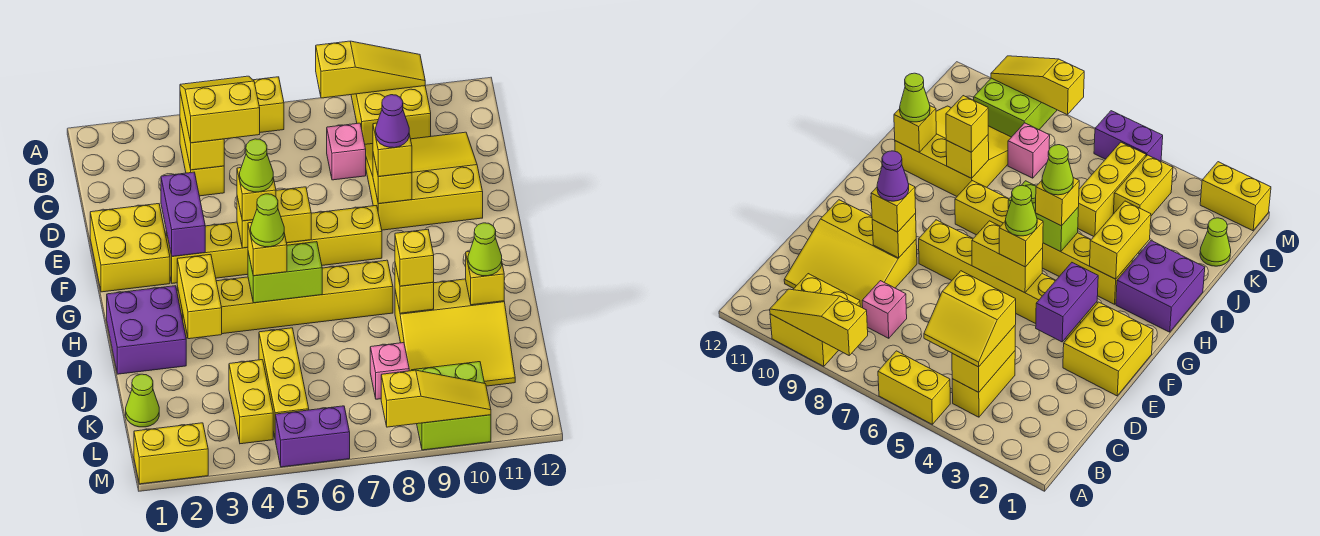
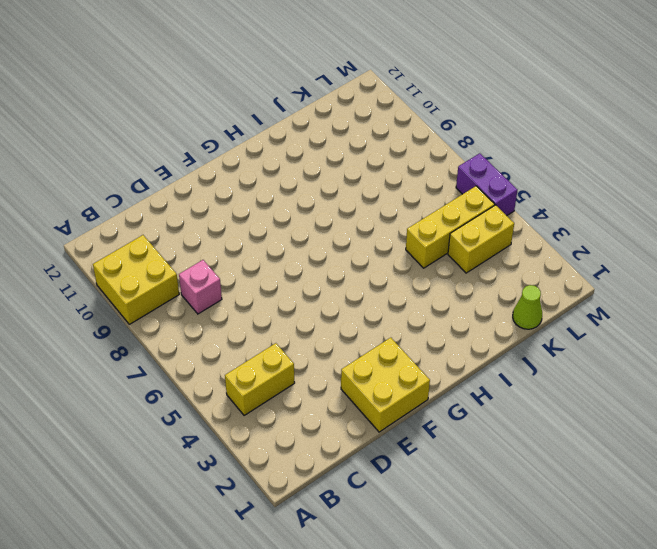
none -> yellow brick A5:A6 level 1
none -> yellow slope C9:E11 level 1 top E
none -> yellow brick F3:F8 level 1
none -> purple brick H1:I2 level 1

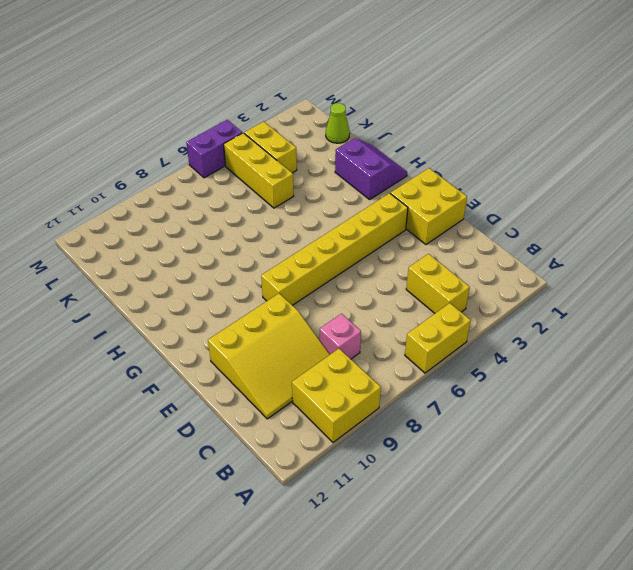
purple slope H1:I2 level 1 top 2 -> purple brick H1:I2 level 1
none -> yellow brick H3:H8 level 1
none -> yellow slope I9:K11 level 1 top I
none -> pink brick K8 level 1
none -> lime brick L9:M10 level 1

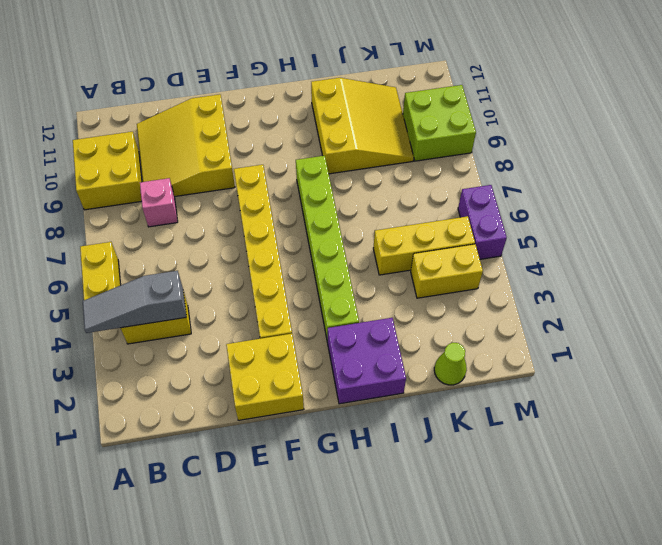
grey slope A4:C4 level 2 top C -> yellow brick B4:C4 level 2
lime brick H3:H8 level 1 -> yellow brick H3:H8 level 1
none -> pink brick K8 level 1
none -> yellow brick M1:M2 level 1
none -> yellow slope A8:A10 level 2 top 8
none -> purple brick E3:F3 level 2

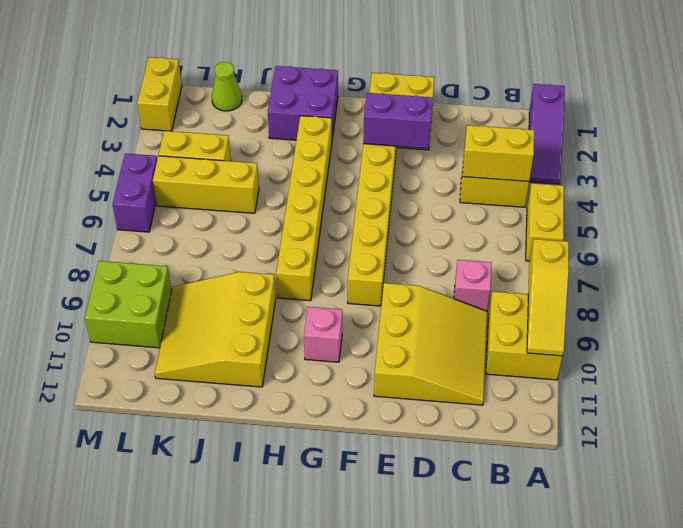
purple slope A1:A3 level 1 top 1 -> none
pink brick G10 level 1 -> pink brick K8 level 1
none -> yellow brick E9 level 2
none -> yellow brick F5:F6 level 2
none -> yellow brick H3:I3 level 2
none -> lime brick H5:H6 level 2

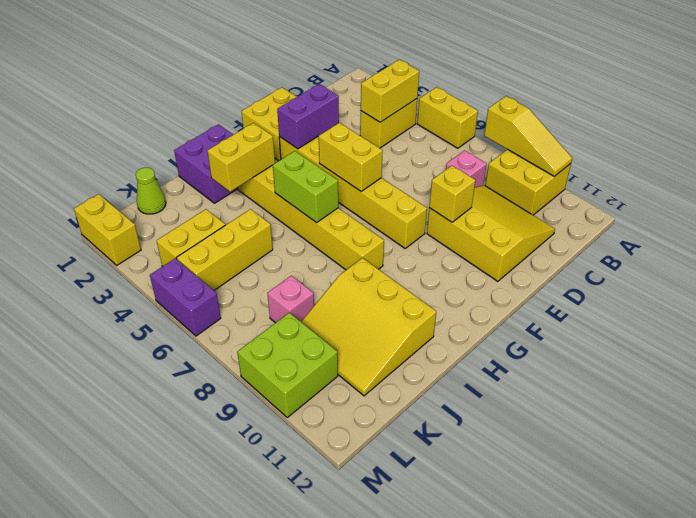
none -> yellow brick I9 level 2
none -> yellow brick I11 level 2
none -> yellow slope M8:M10 level 2 top 8
none -> yellow slope B4:C5 level 3 top C

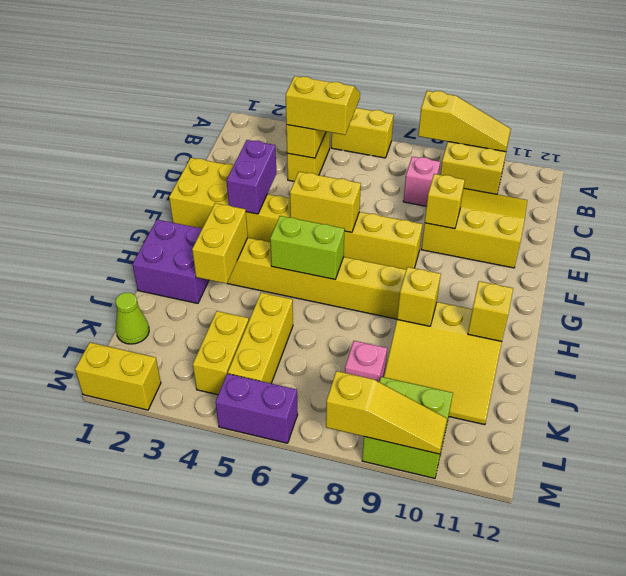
none -> yellow brick E9 level 3
none -> yellow brick F5 level 3
none -> yellow brick H5 level 3
none -> yellow brick I9 level 3

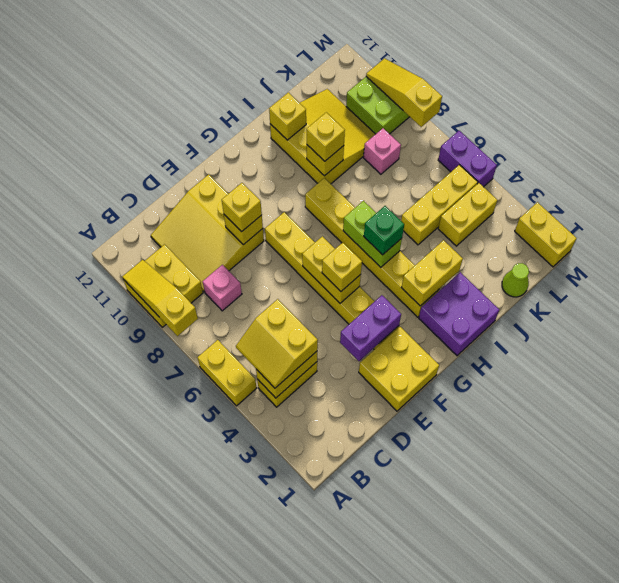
green brick H5 level 3 -> yellow brick H5 level 3
none -> lime cone I11 level 3
none -> purple cone E9 level 4
none -> lime cone F5 level 4
none -> lime cone H5 level 4

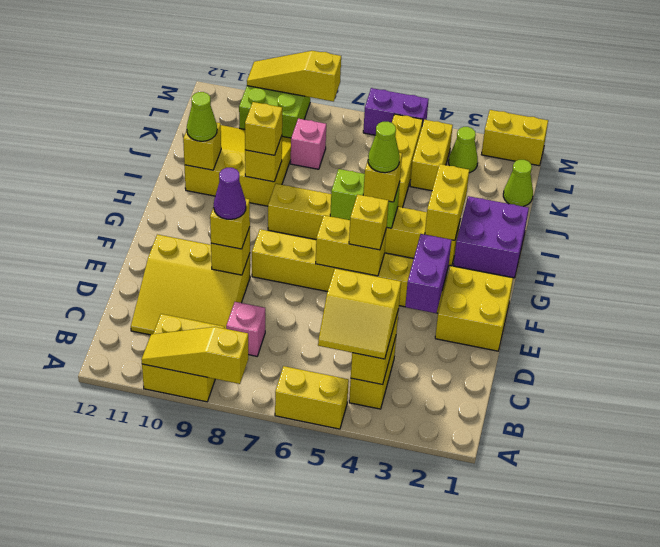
lime cone L3 level 1 -> lime cone F5 level 4

